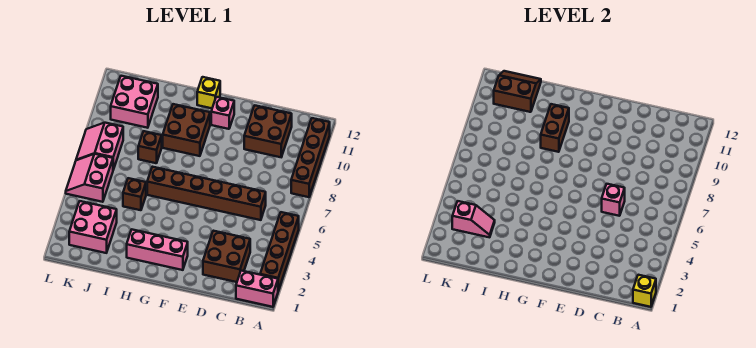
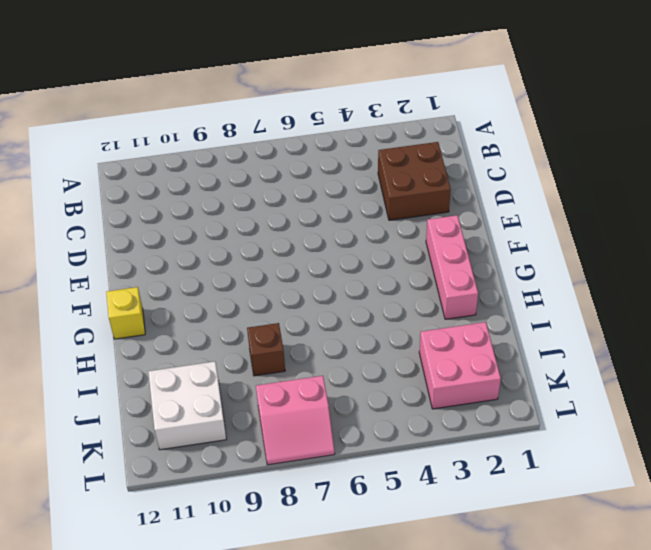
white brick J10:K11 level 1 -> pink brick J10:K11 level 1
none -> pink brick A1:B1 level 1
none -> brown brick A2:A5 level 1
none -> brown brick A8:A11 level 1

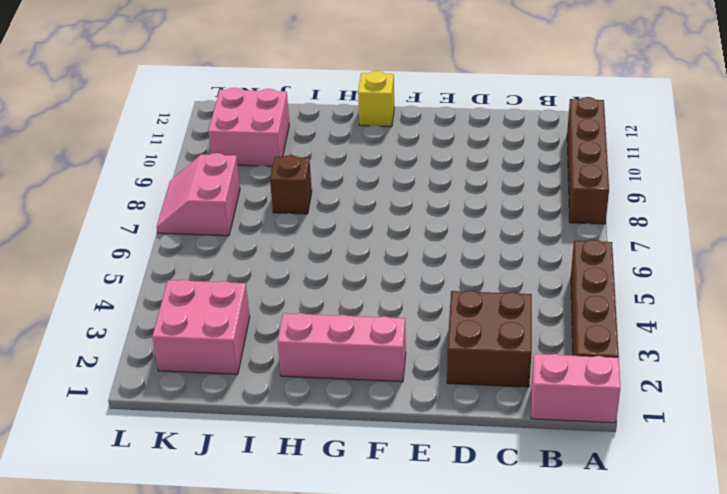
none -> brown brick C6:H6 level 1
none -> brown brick C10:D11 level 1
none -> pink brick F11 level 1

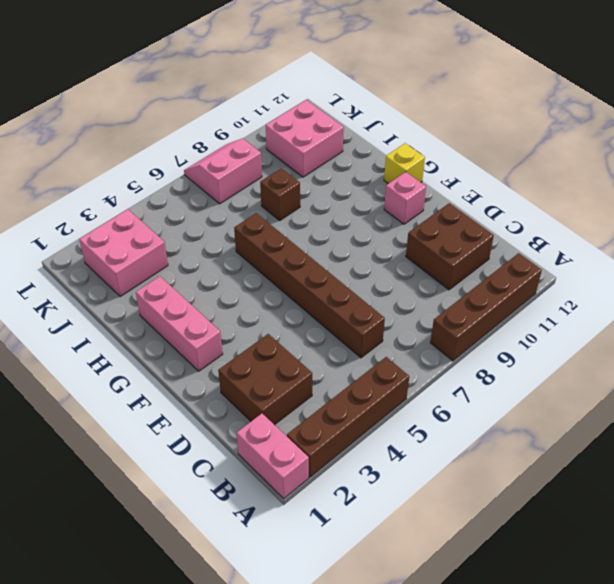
none -> brown brick G9:H10 level 1
none -> brown brick I5 level 1
none -> pink slope K5:L6 level 1 top K

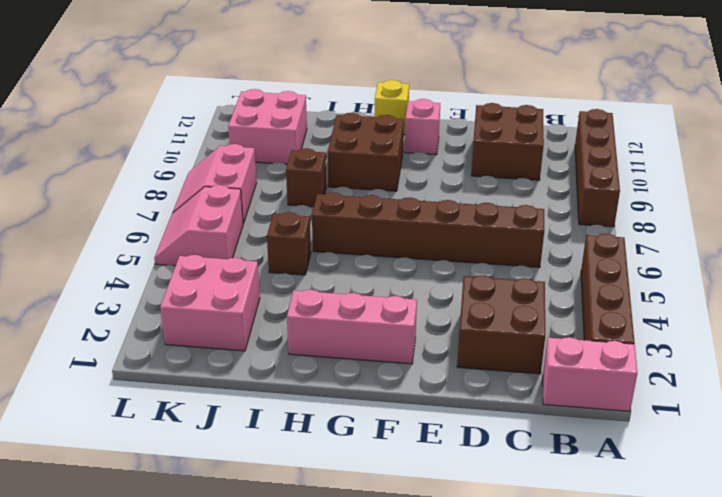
none -> yellow brick A1 level 2
none -> pink brick D6 level 2
none -> brown brick H9:H10 level 2

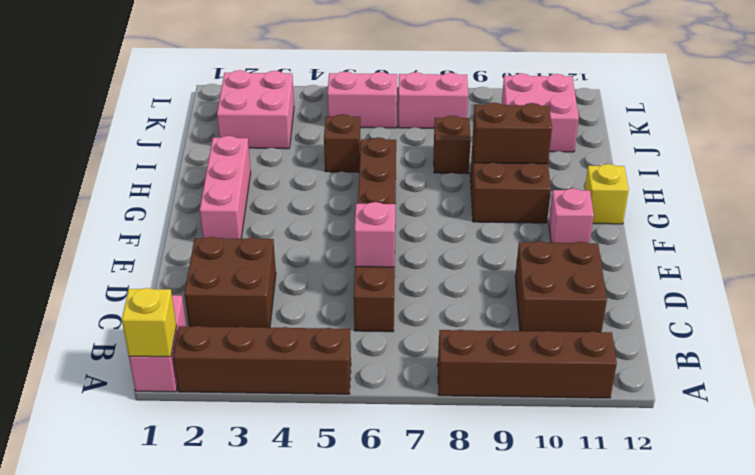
none -> pink slope J3:K3 level 2 top K
none -> brown slope J11:K12 level 2 top 11

